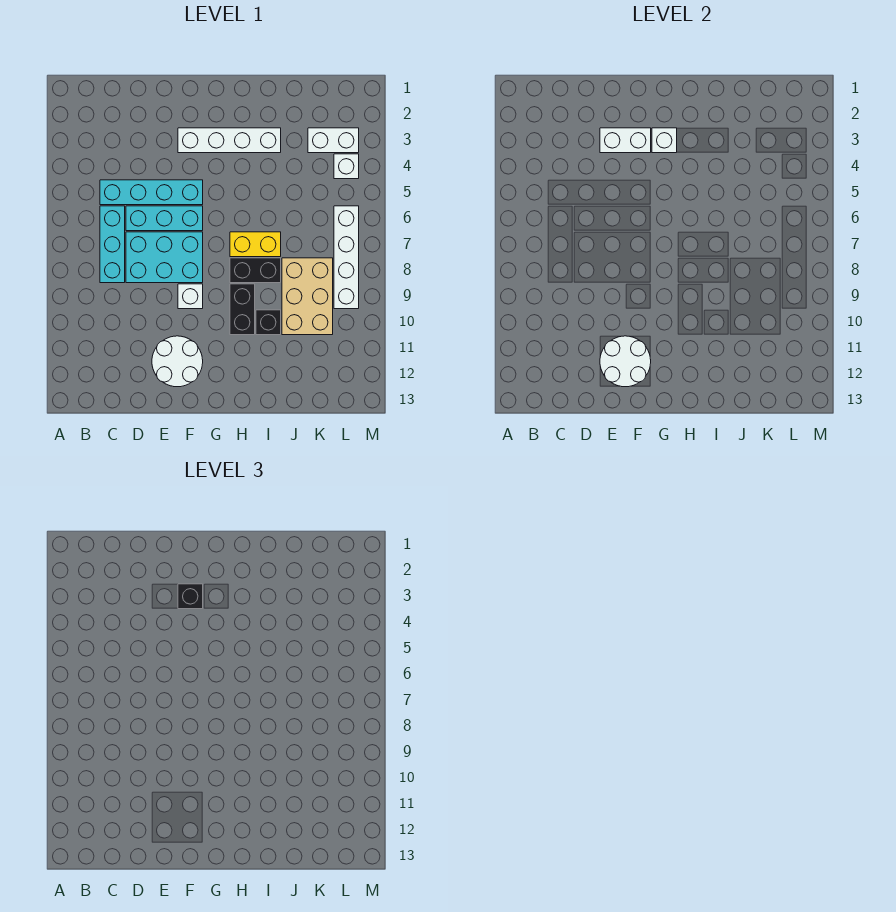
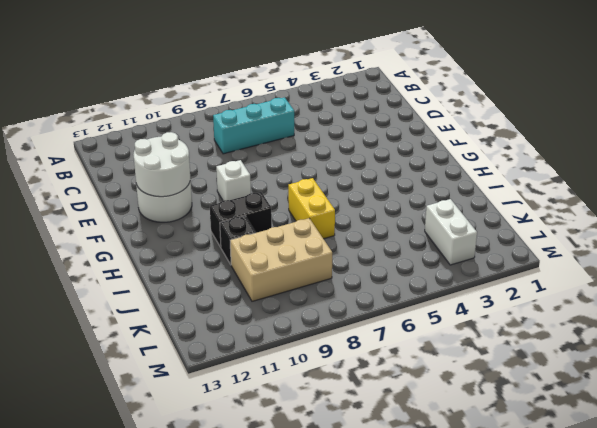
none -> cyan brick C5:F5 level 1
none -> cyan brick D6:F6 level 1
none -> cyan brick D7:F8 level 1

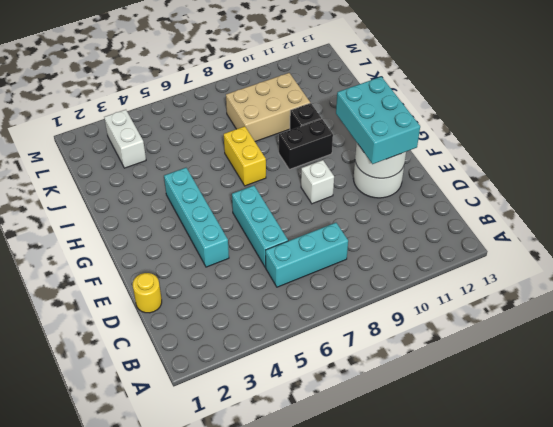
yellow round brick D1 level 1 -> none
cyan brick E4:H4 level 1 -> cyan brick C5:F5 level 1
cyan brick E11:G12 level 3 -> cyan brick D7:F8 level 1
none -> white brick F3:I3 level 1
none -> black brick H8:I8 level 1
none -> white brick L4 level 1

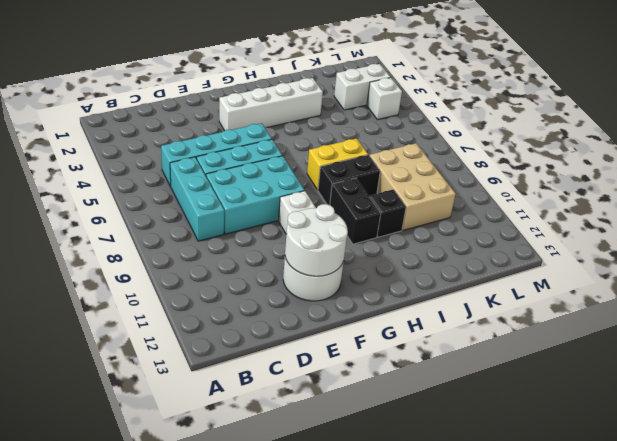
none -> white brick L6:L9 level 1
none -> white brick E3:F3 level 2
none -> white brick G3 level 2

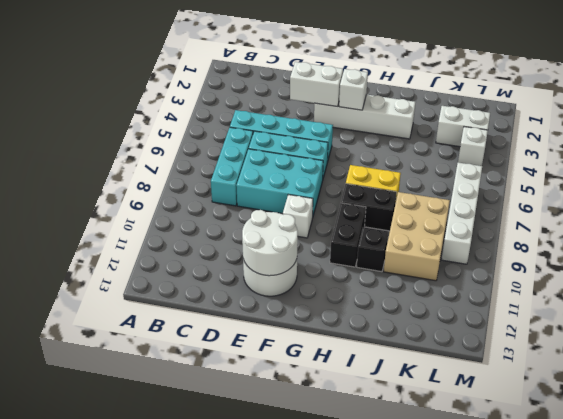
none -> black brick F3 level 3

